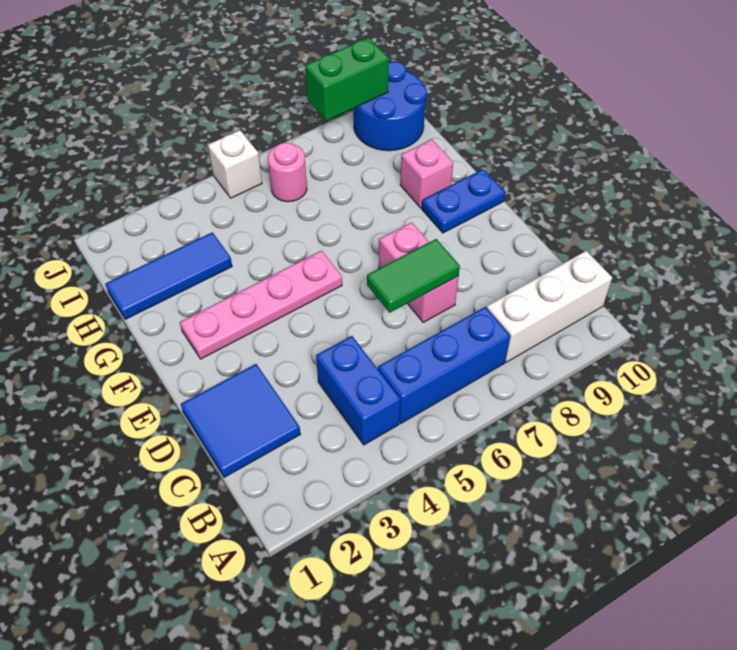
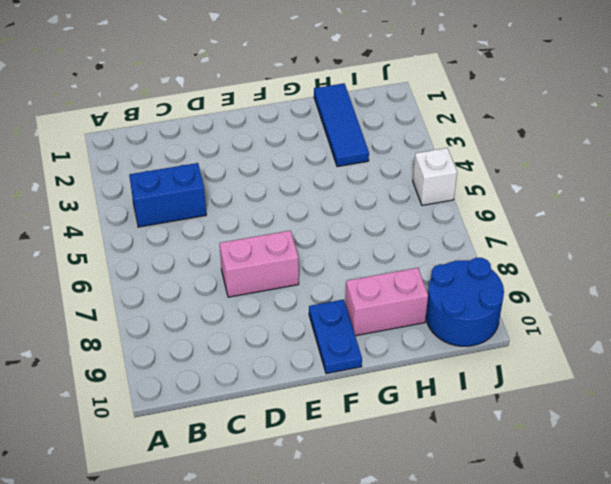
pink brick G9:H9 level 1 -> pink brick G9 level 1
none -> blue brick B5:B7 level 1
none -> white brick B8:B10 level 1
none -> blue tile C1:D2 level 1

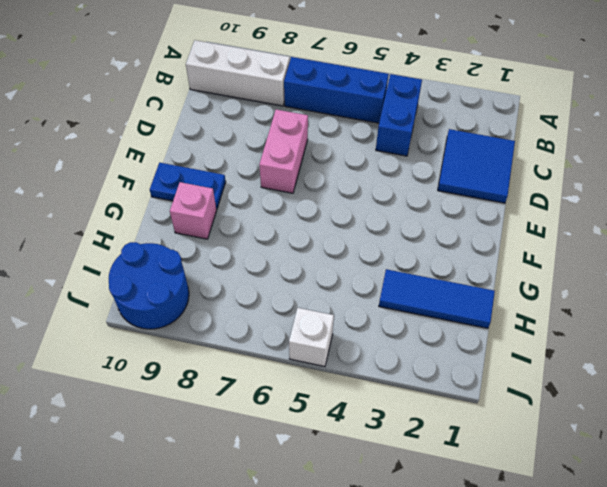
none -> pink plate F2:F5 level 1
none -> pink round brick I6 level 1
none -> green tile D6:D7 level 2

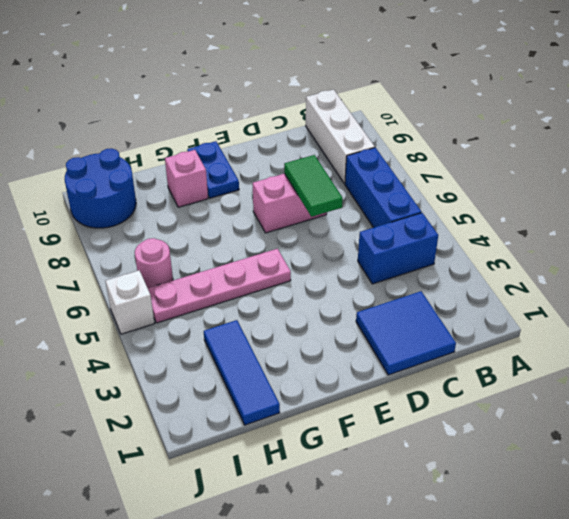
pink plate F5:I5 level 1 -> pink plate F2:F5 level 1
none -> green brick J8:J9 level 2

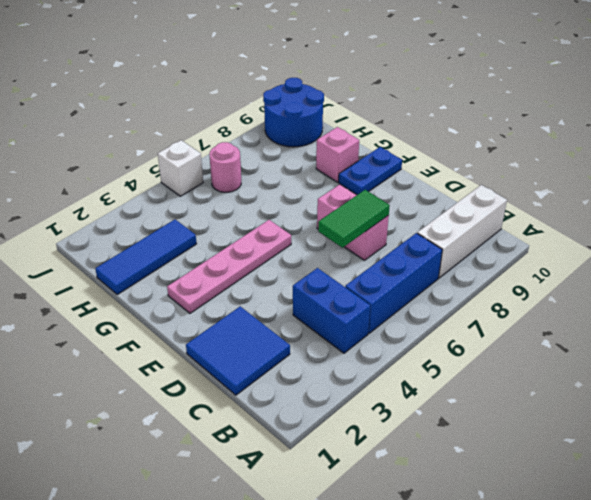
none -> green brick J8:J9 level 2

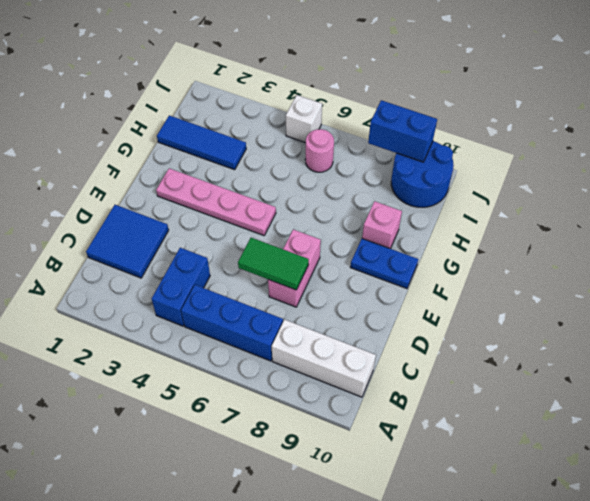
blue brick J8:J9 level 2 -> green brick J8:J9 level 2

